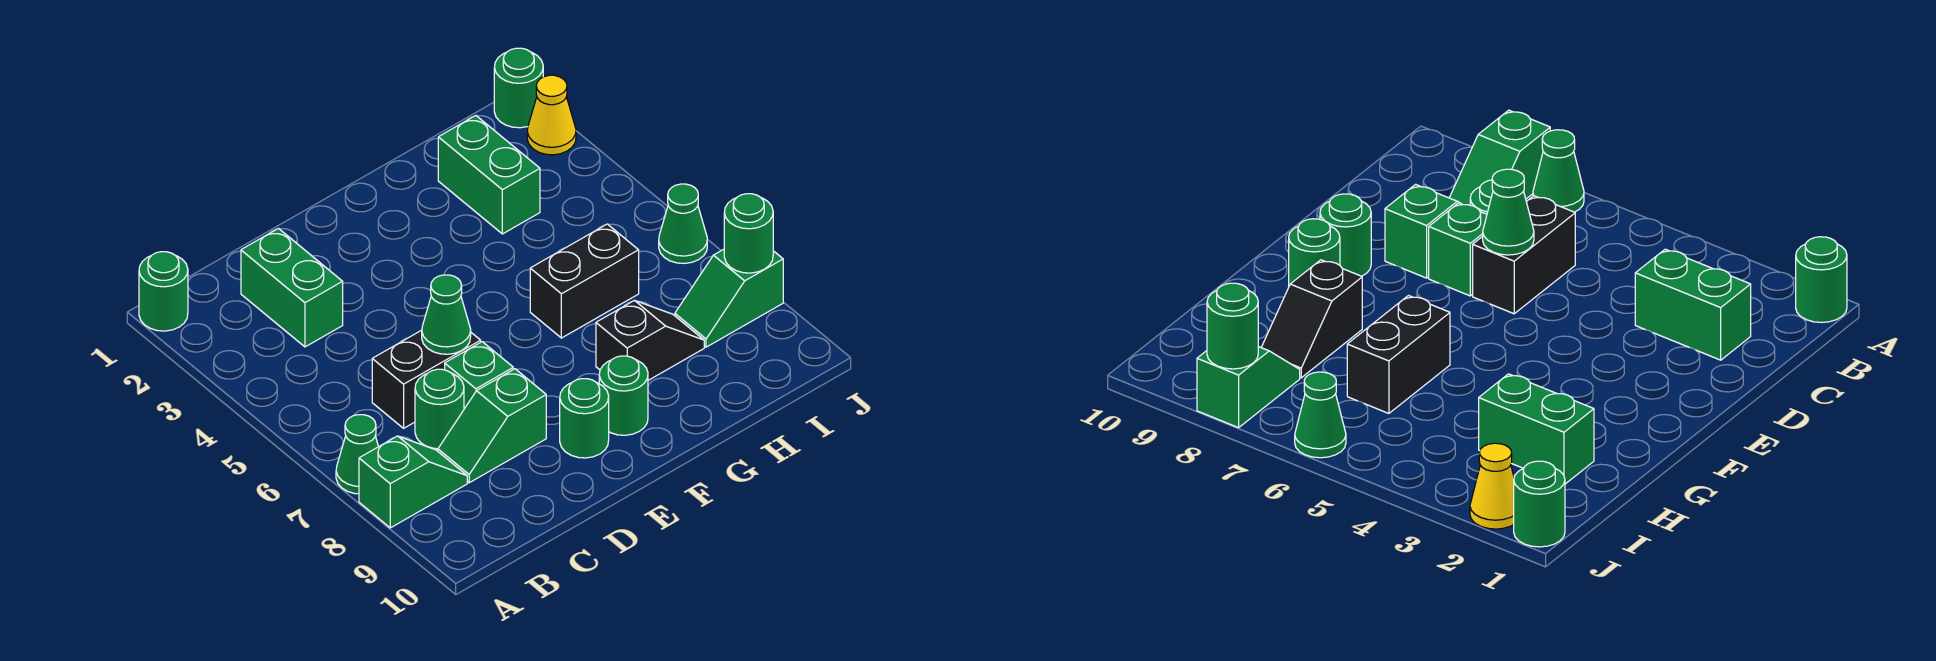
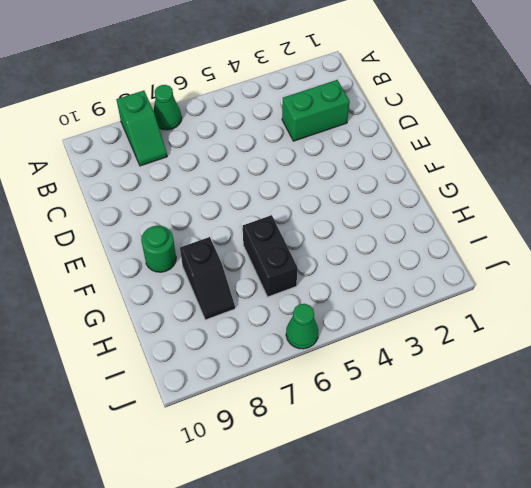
none -> green round brick A1 level 1
none -> black brick C6:D6 level 1
none -> green round brick C7 level 1

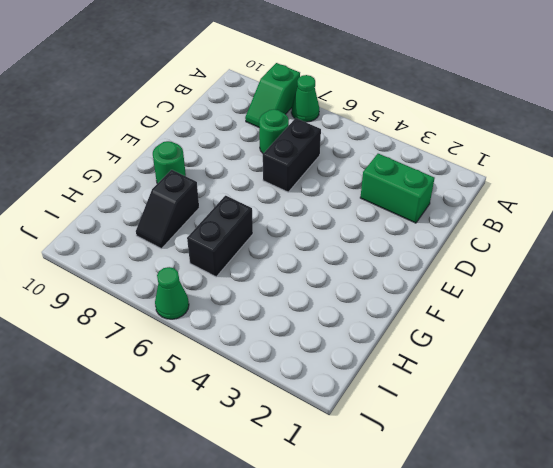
none -> green round brick A1 level 1
none -> green slope C8:D8 level 1 top D
none -> green brick D7 level 1

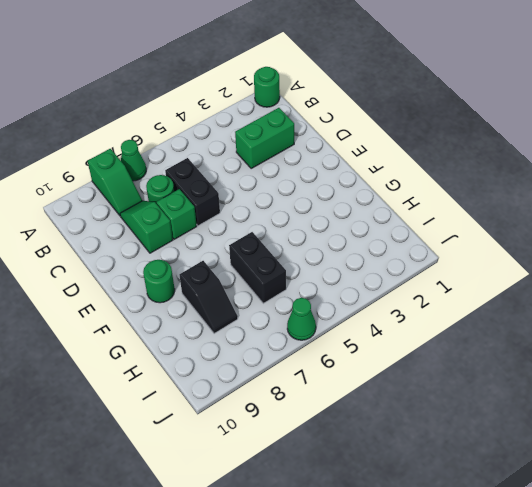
none -> green round brick E9 level 1
none -> green brick H2:H3 level 1
none -> green slope I8:J8 level 1 top J

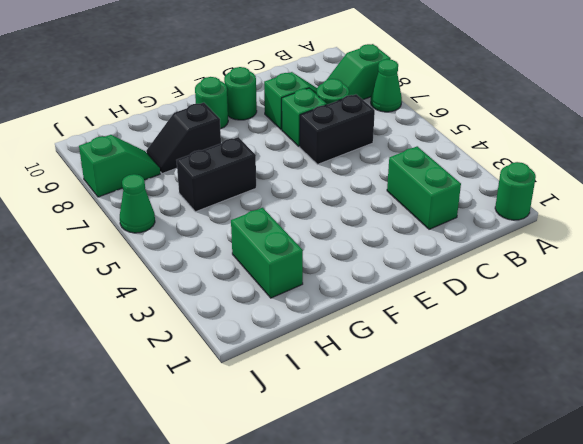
none -> green round brick J1 level 1
none -> yellow cone J2 level 1
none -> green cone D6 level 2

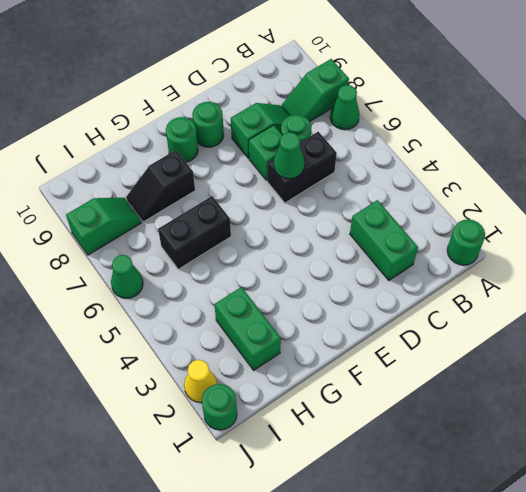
none -> green round brick J8 level 2

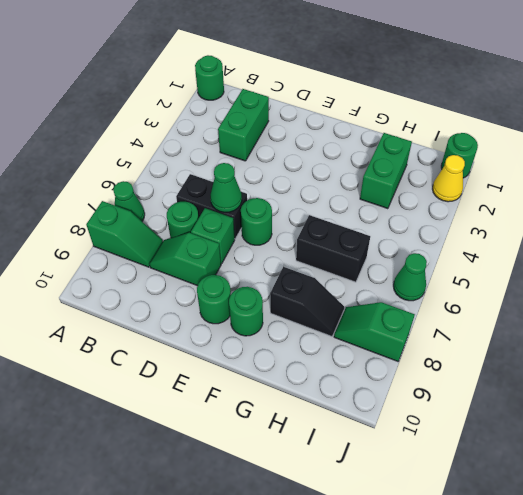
green round brick E6 level 1 -> green round brick J8 level 2

